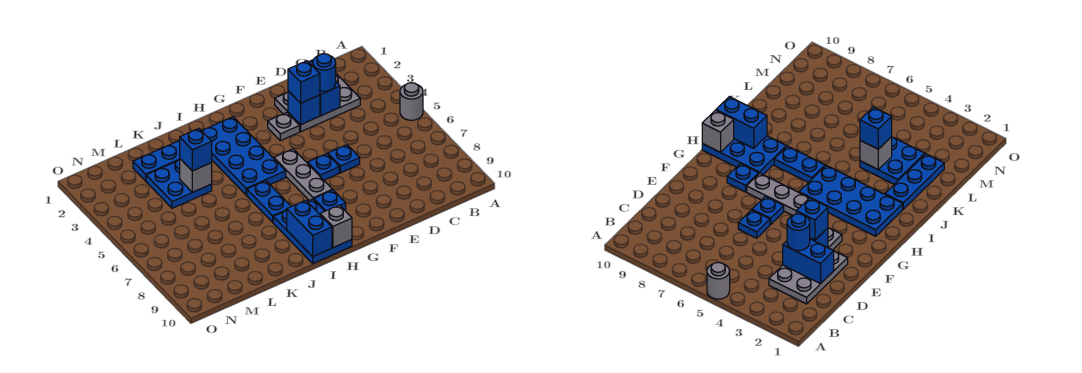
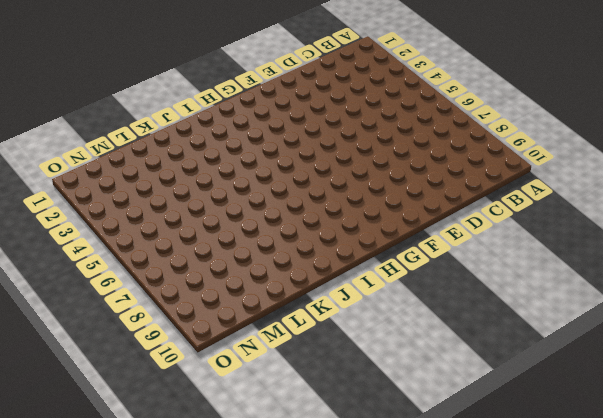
none -> grey round brick A5 level 1
none -> grey plate C2:E3 level 1
none -> blue plate E6 level 1

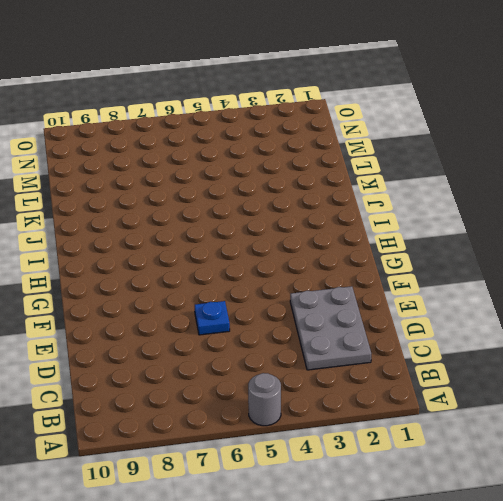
none -> grey plate F3 level 1
none -> blue plate F6 level 1
none -> grey plate G5:G7 level 1

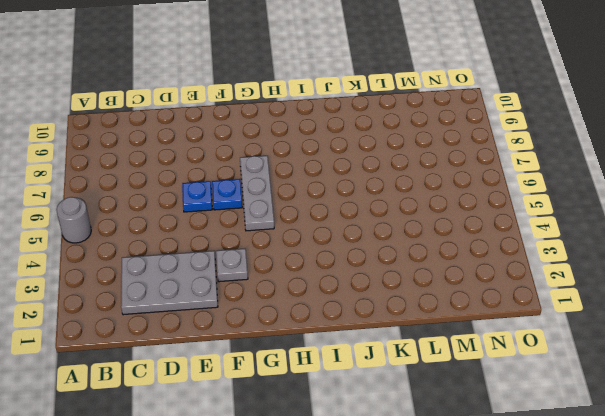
none -> blue plate G8 level 1
none -> blue plate H2:I5 level 1
none -> blue plate H8:I10 level 1

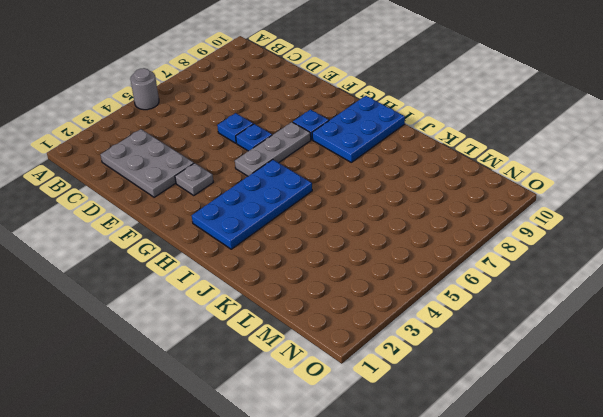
none -> blue plate I6:I7 level 1
none -> blue plate J2:L2 level 1
none -> blue plate K3:L4 level 1

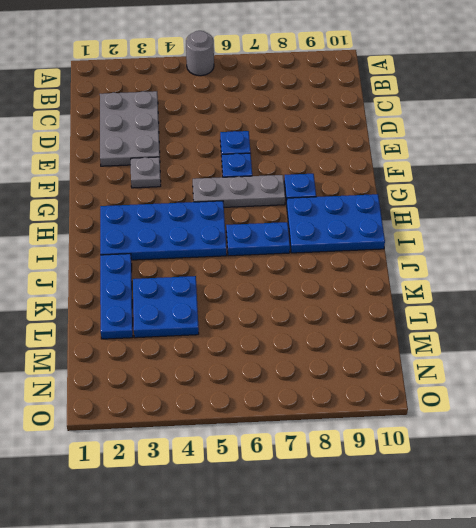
none -> blue brick D2:D3 level 2
none -> blue brick E3 level 2
none -> grey brick H10 level 2

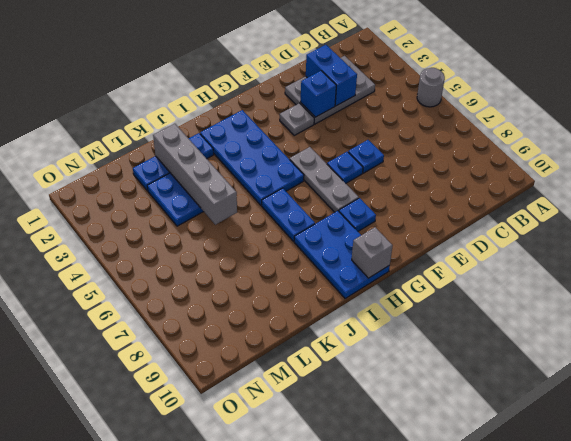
grey brick K2:K5 level 2 -> grey brick K4 level 2
none -> blue brick I9:I10 level 2
none -> blue round brick D3 level 3
none -> blue brick E3 level 3

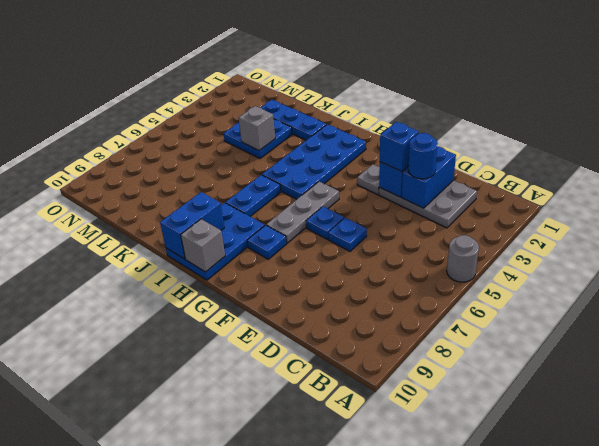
none -> blue brick K4 level 3

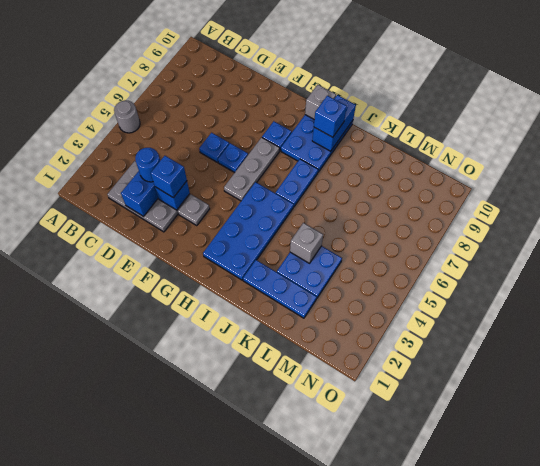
blue brick I9 level 3 -> blue brick K4 level 3

